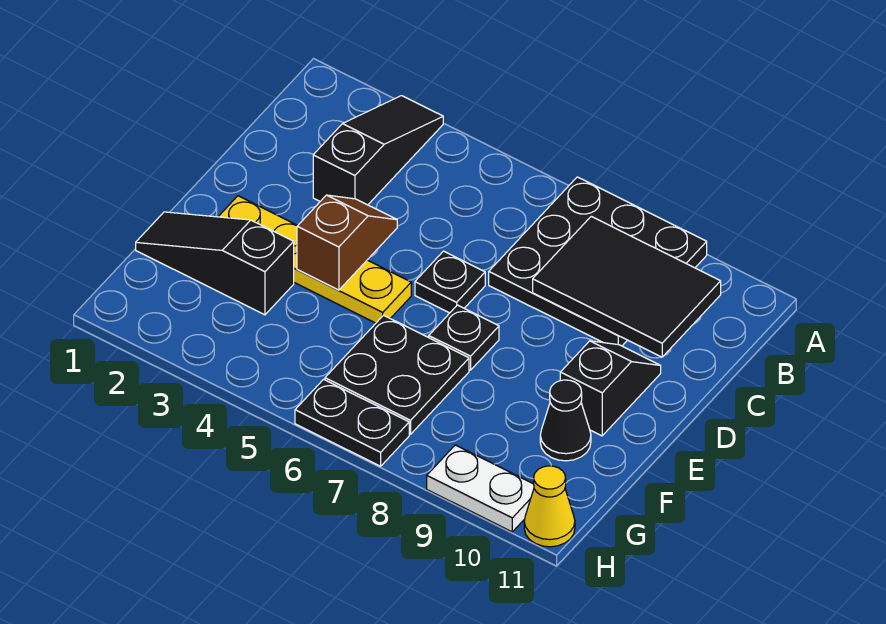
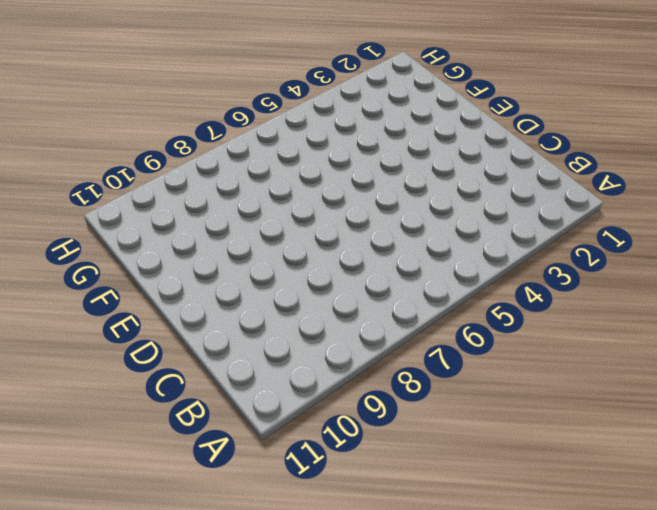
none -> black slope A3:C3 level 1 top C
none -> black plate A7:C9 level 1
none -> black plate D6 level 1

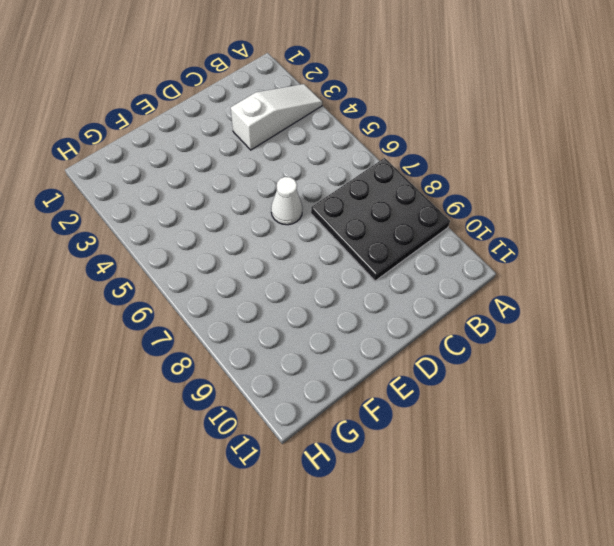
white slope A3:C3 level 1 top C -> black slope A3:C3 level 1 top C
white cone D6 level 1 -> black plate D6 level 1
none -> black slope D10:E10 level 1 top E
none -> yellow plate E2:E5 level 1
none -> black plate E7 level 1

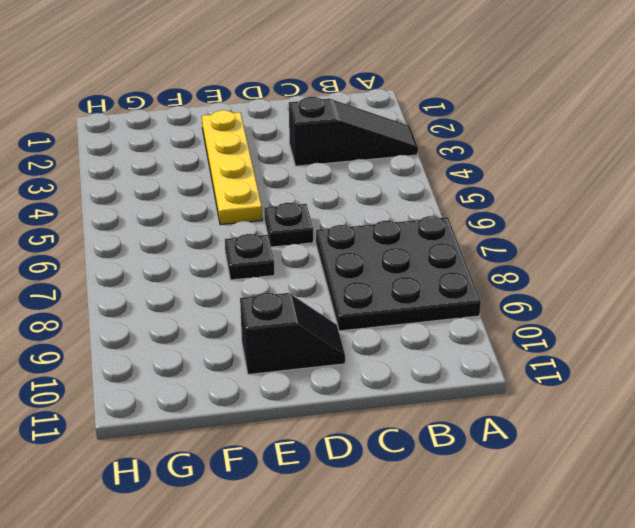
none -> black slope F1:F3 level 1 top 3
none -> black plate F6:G7 level 1
none -> black cone F10 level 1

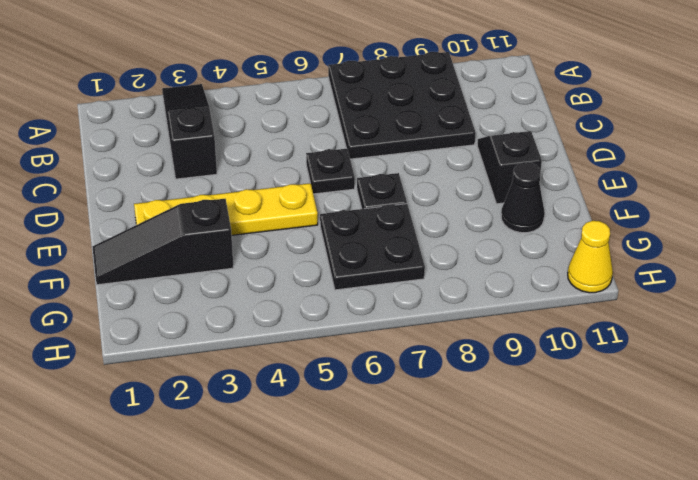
none -> black plate H6:H7 level 1
none -> white plate H9:H10 level 1
none -> black tile B8:C10 level 2

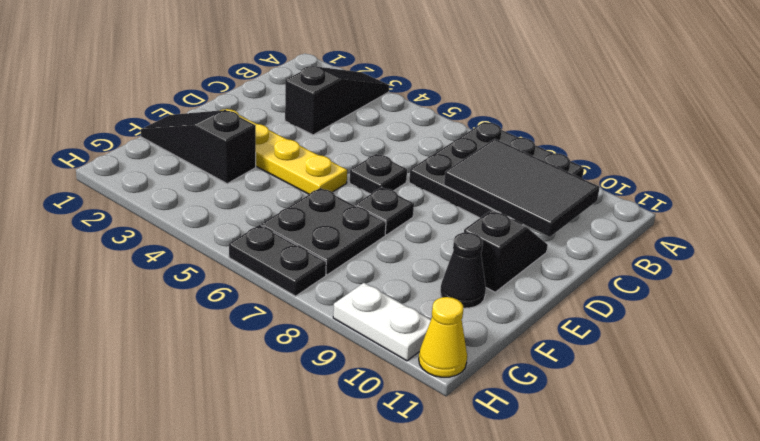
none -> brown slope D4:E4 level 2 top E

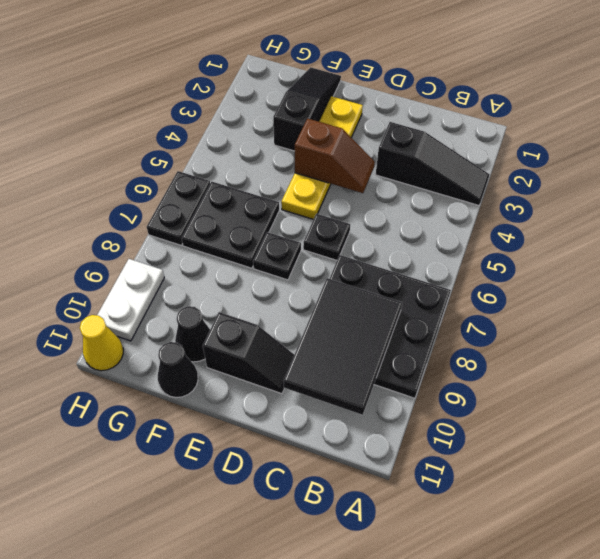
black cone F11 level 1 -> none

